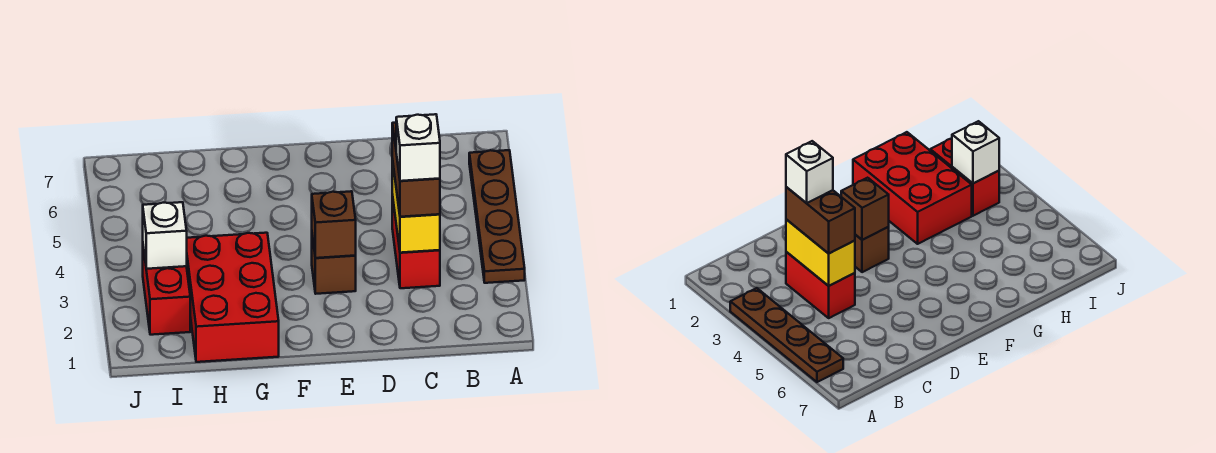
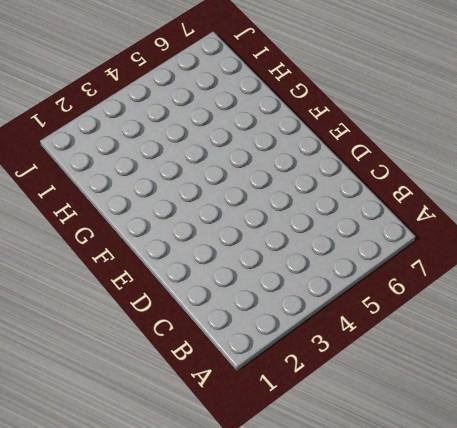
none -> brown plate A3:A6 level 1
none -> red brick C3:C4 level 1

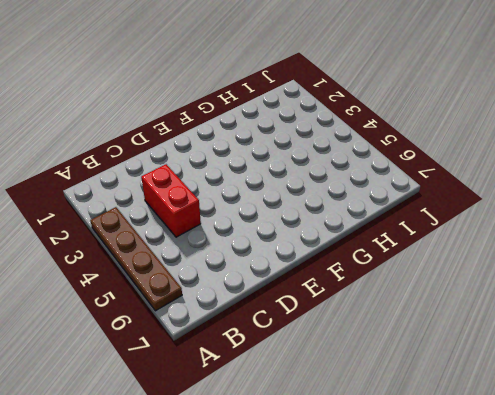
none -> brown brick E3 level 1
none -> red brick G1:H3 level 1

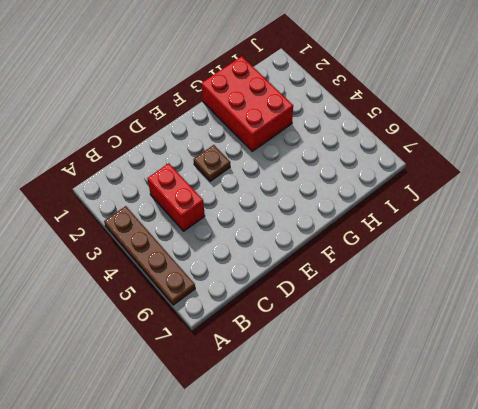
brown plate E3 level 1 -> brown brick E3 level 1
none -> red brick I2:I3 level 1
none -> yellow brick C3:C4 level 2

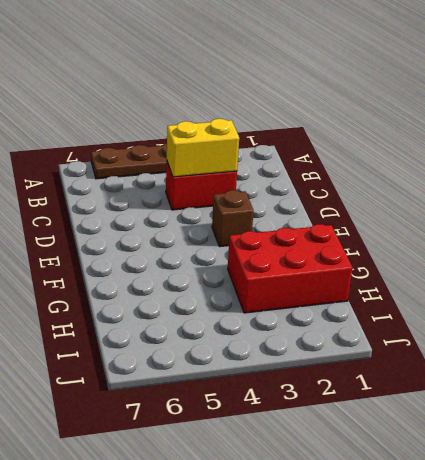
none -> red brick I2:I3 level 1
none -> brown brick E3 level 2

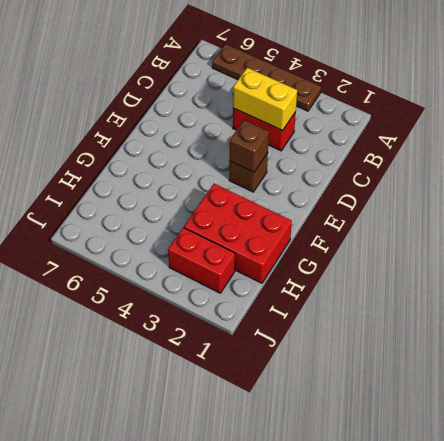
none -> white brick I3 level 2
none -> brown brick C3:C4 level 3

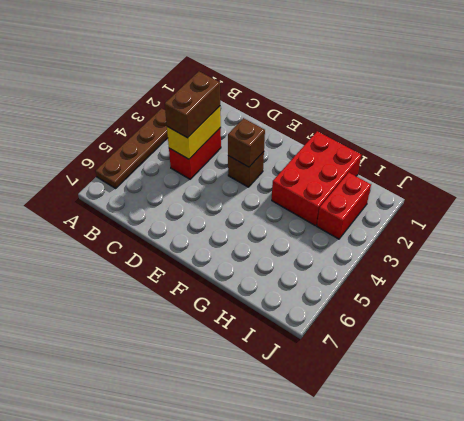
none -> white brick I3 level 2
none -> white brick C3 level 4

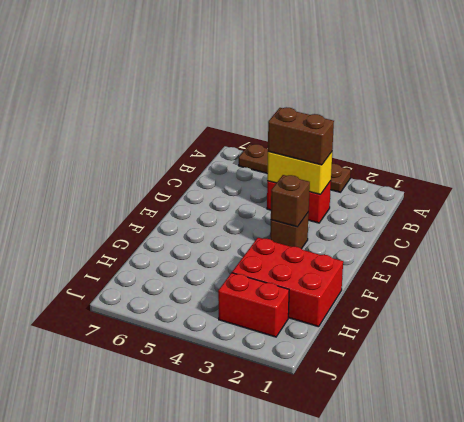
none -> white brick I3 level 2
none -> white brick C3 level 4

